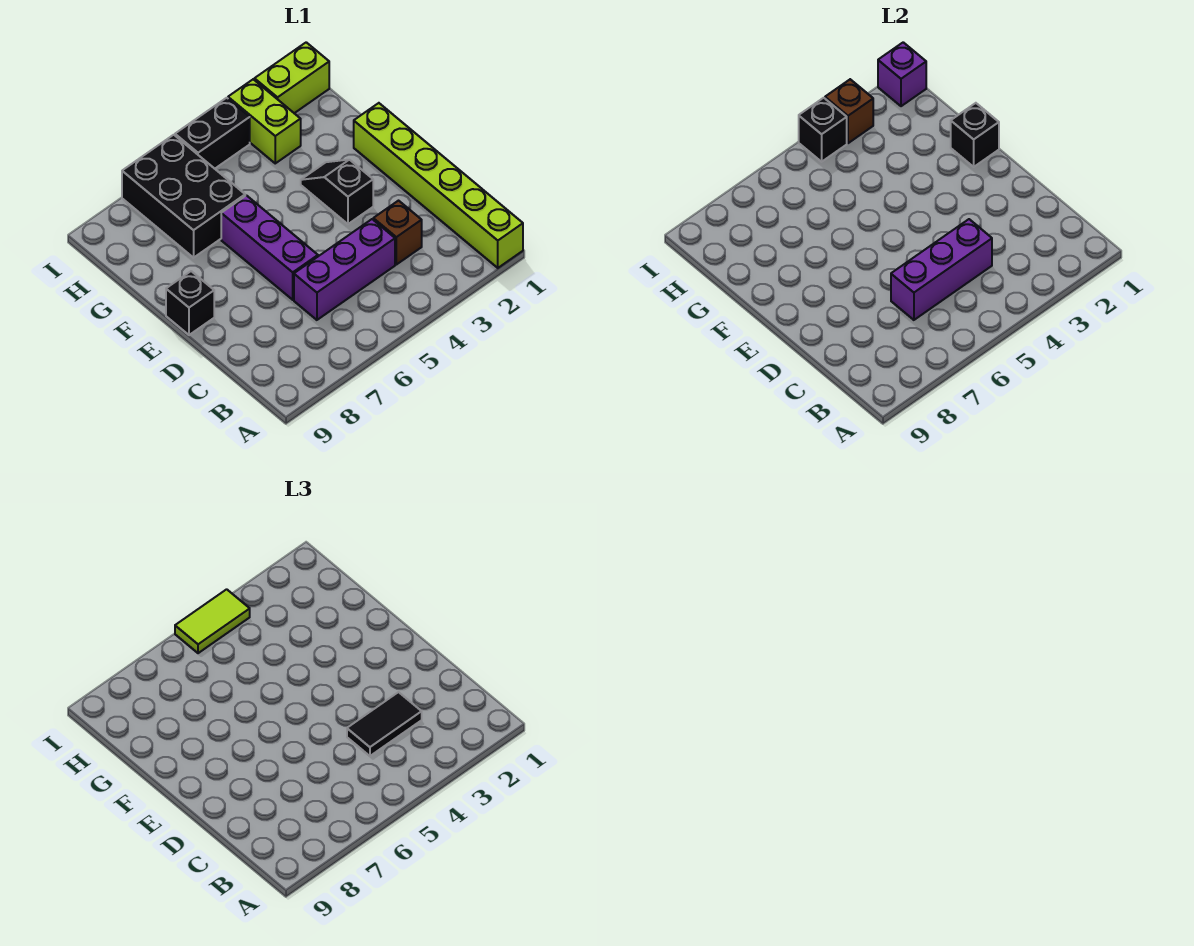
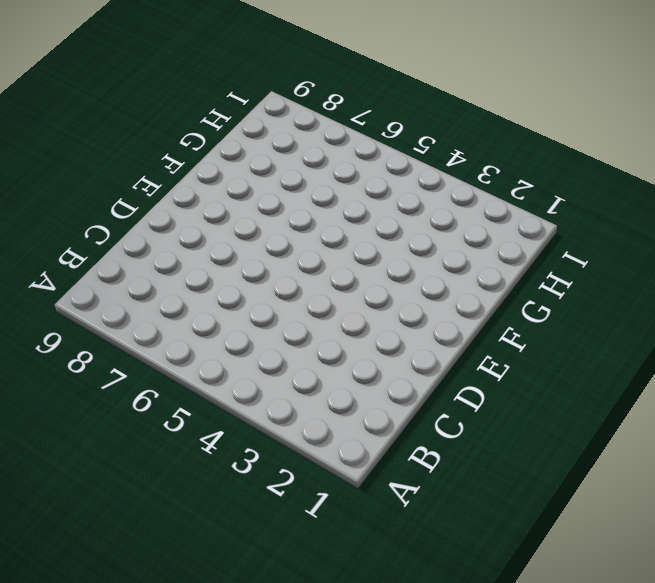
none -> lime brick A1:F1 level 1
none -> brown brick C3 level 1
none -> purple brick C4:C6 level 1

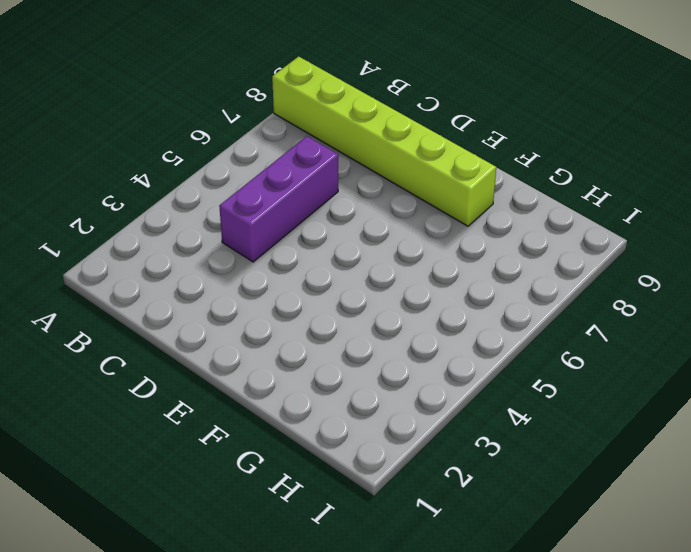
lime brick A8:F8 level 1 -> lime brick A1:F1 level 1
none -> brown brick C3 level 1
none -> purple brick D6:F6 level 1
none -> black slope E3:F3 level 1 top E

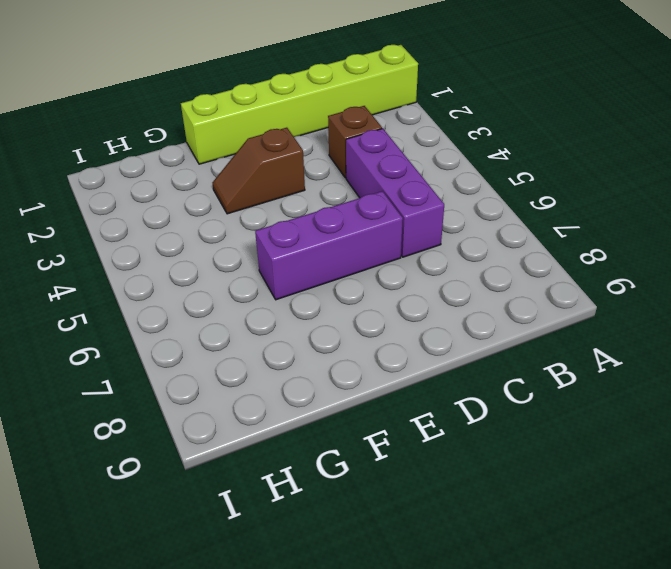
brown slope E3:F3 level 1 top E -> black slope E3:F3 level 1 top E
none -> black brick E9 level 1
none -> black brick G6:I7 level 1
none -> lime brick H3:I3 level 1

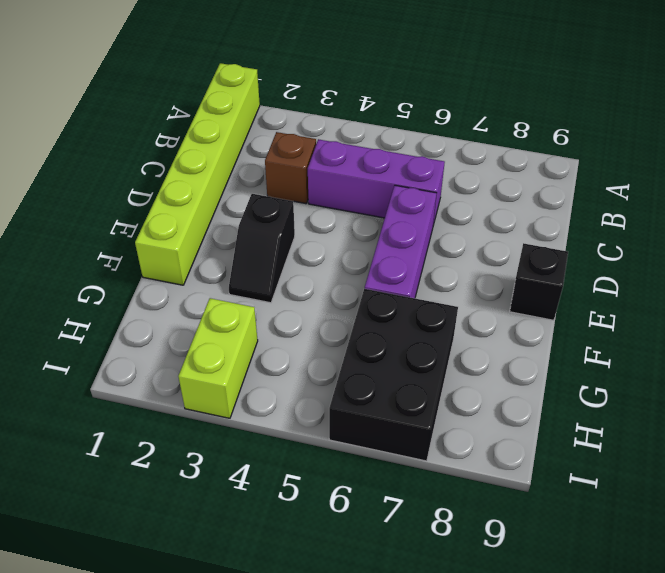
none -> lime brick I1:I2 level 1
none -> black brick I4:I5 level 1
none -> purple brick C4:C6 level 2

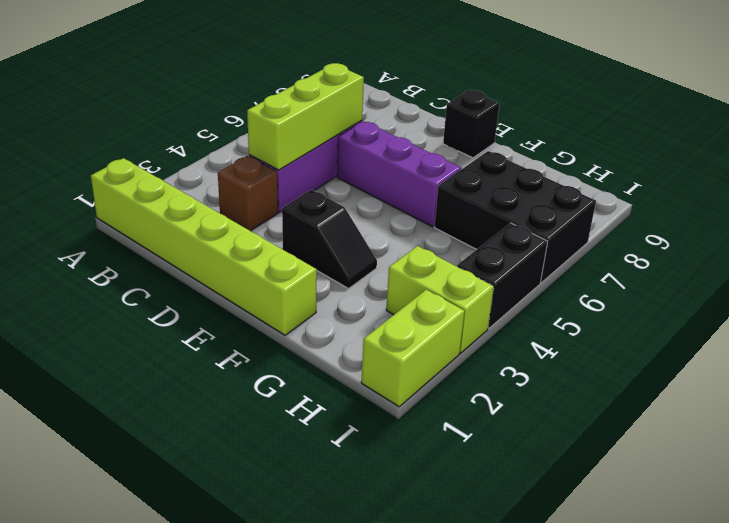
lime brick C4:C6 level 2 -> purple brick C4:C6 level 2
none -> black brick F1 level 2
none -> purple brick I1 level 2
none -> brown brick I3 level 2

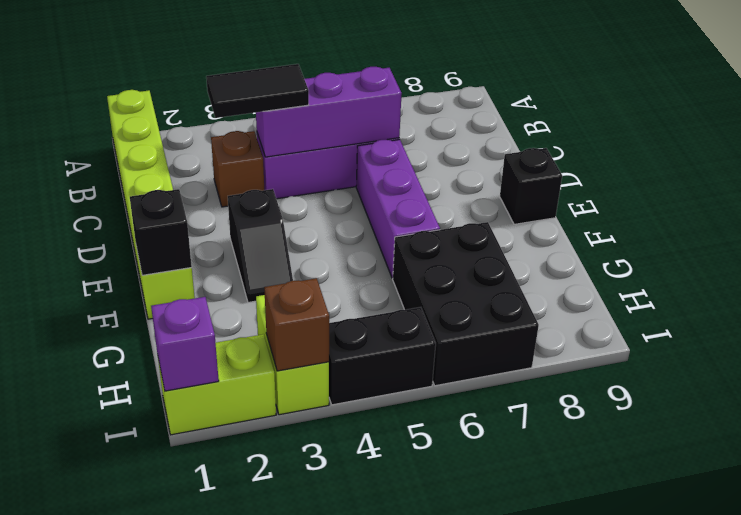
none -> black brick I4 level 2
none -> lime tile I4:I5 level 3

